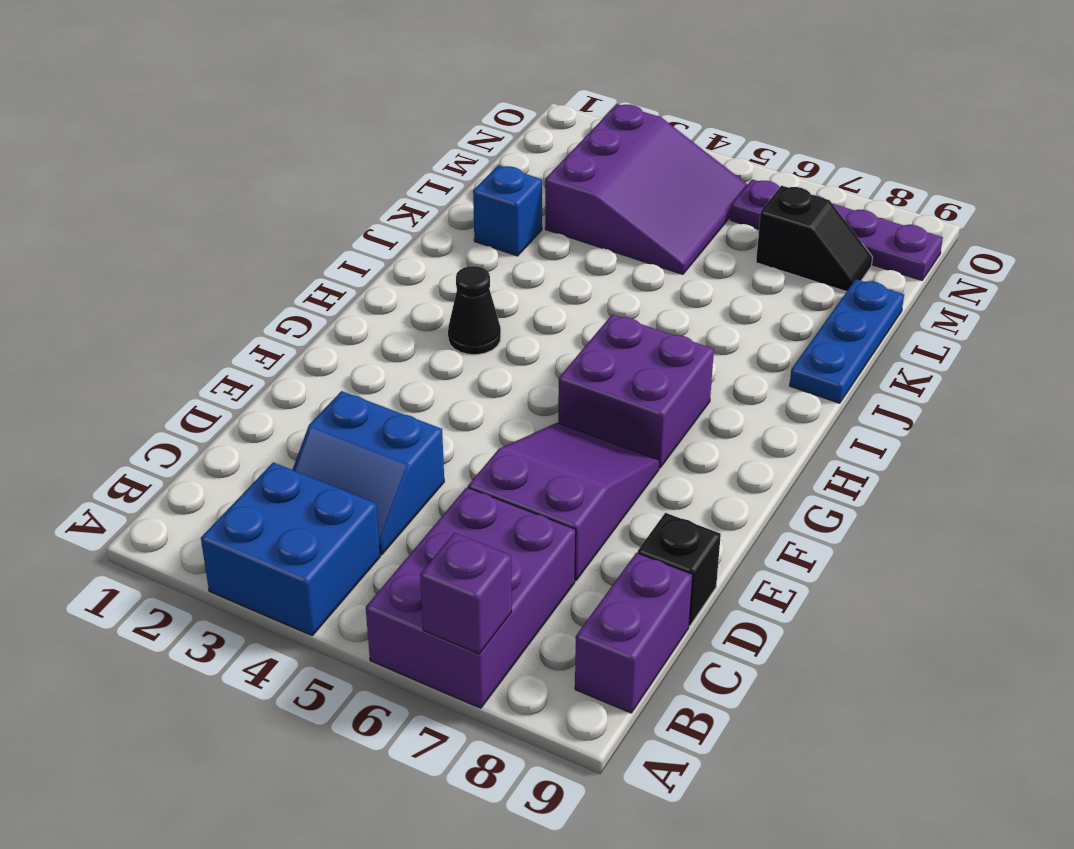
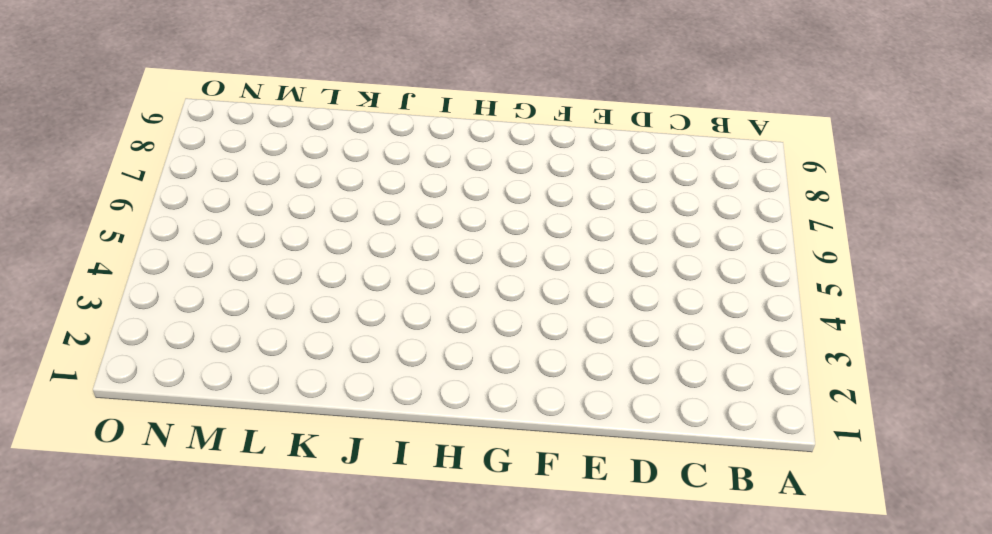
none -> blue brick A3:B4 level 1
none -> purple brick A6:C7 level 1
none -> purple brick B9:C9 level 1

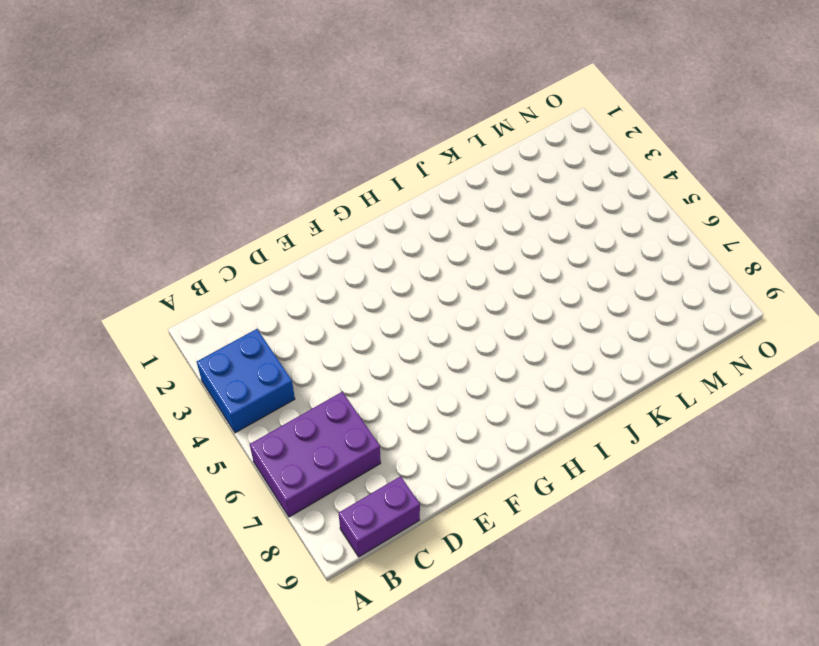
none -> blue slope C3:D4 level 1 top D
none -> purple slope D6:F7 level 1 top D
none -> black brick D9 level 1

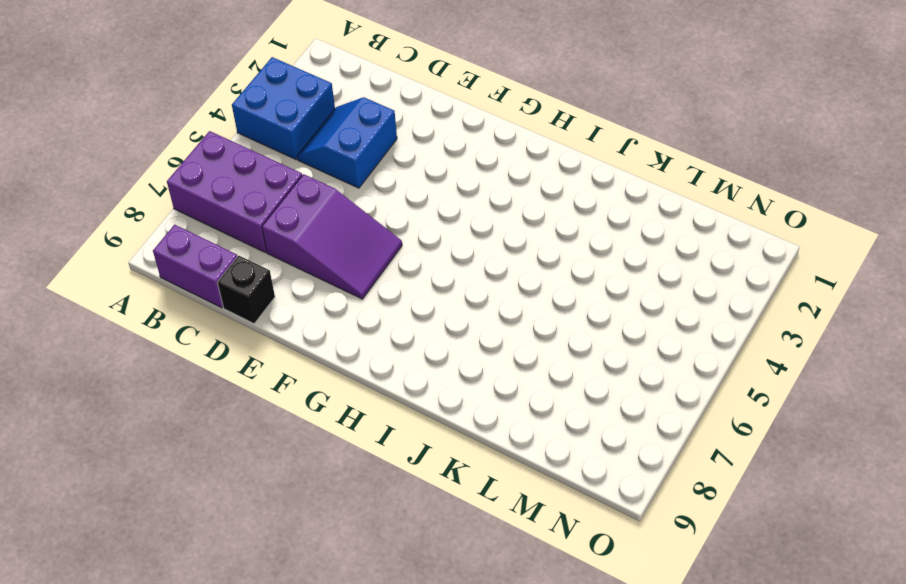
none -> purple brick G6:H7 level 1
none -> black cone H3 level 1
none -> blue plate J9:L9 level 1

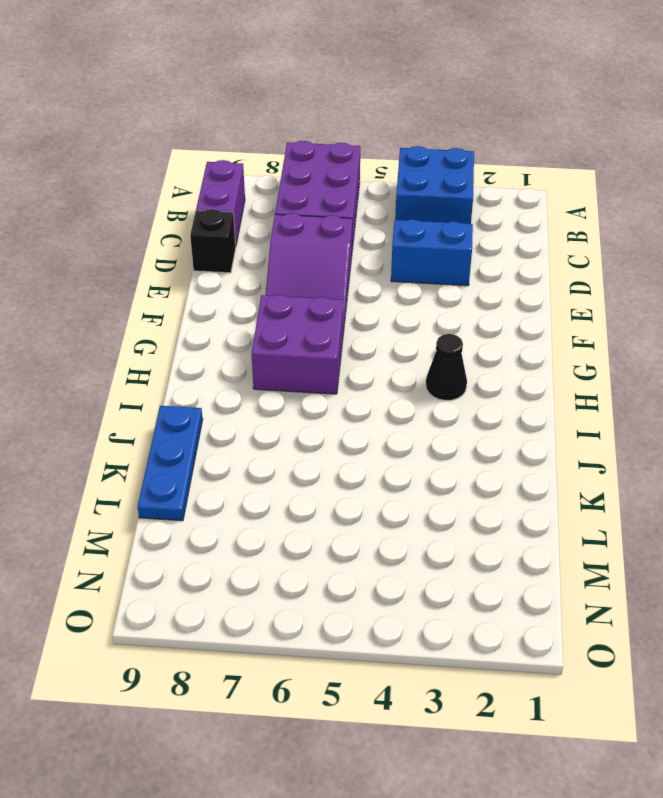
none -> blue brick K2 level 1
none -> purple slope L3:N5 level 1 top 3
none -> black slope M7:M8 level 1 top 7

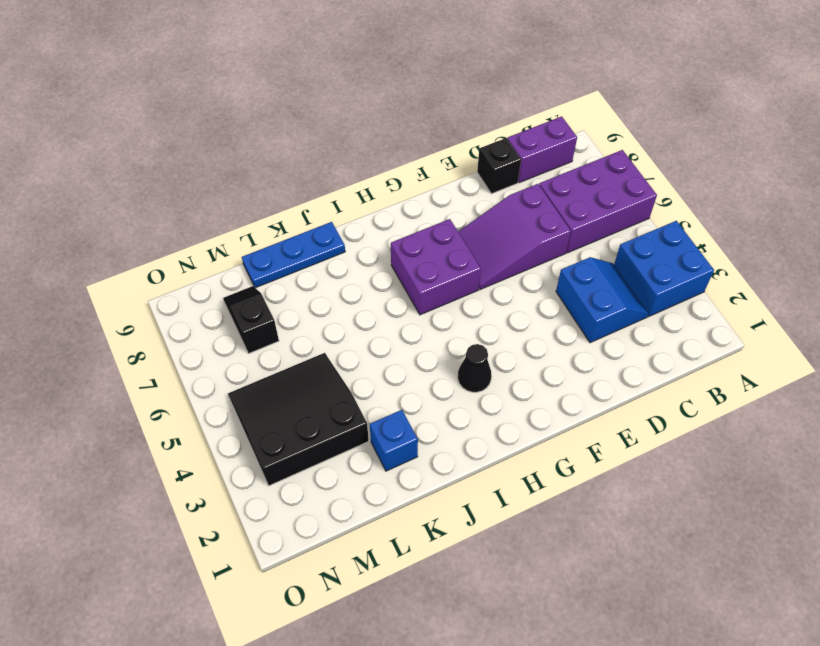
black slope L3:N5 level 1 top 3 -> purple slope L3:N5 level 1 top 3
none -> purple plate N6:N9 level 1
none -> purple brick A7 level 2

